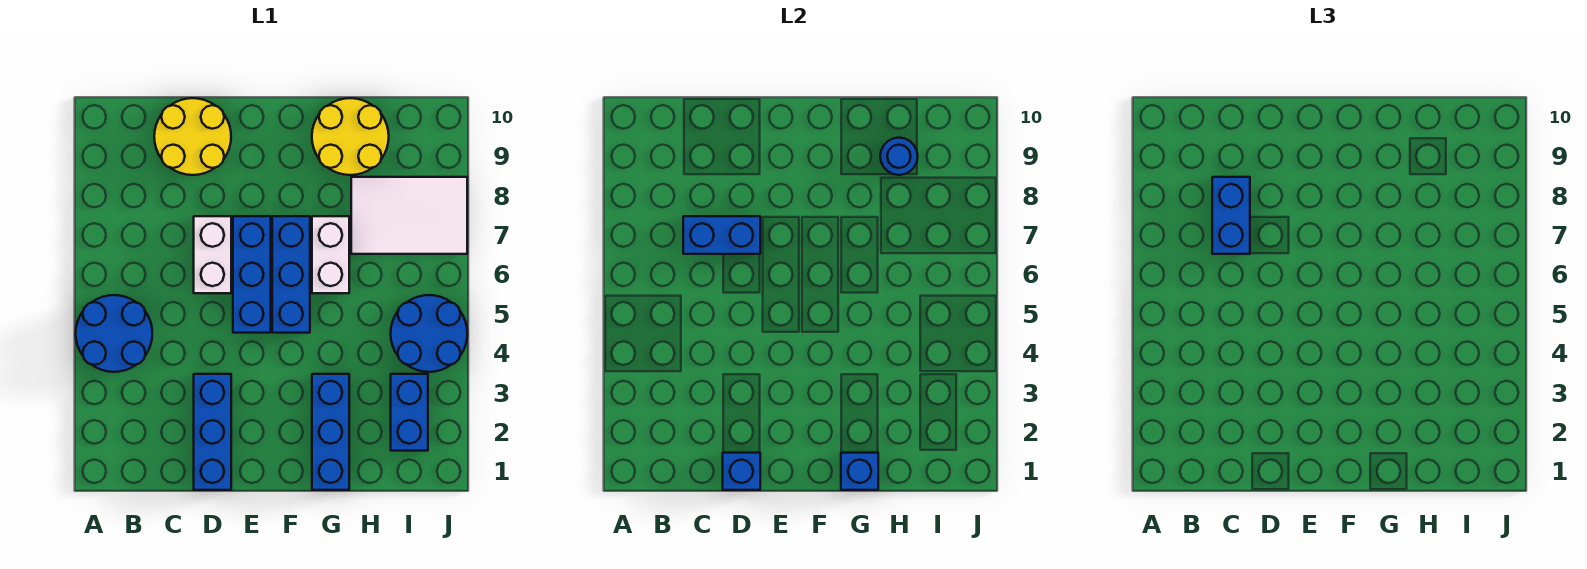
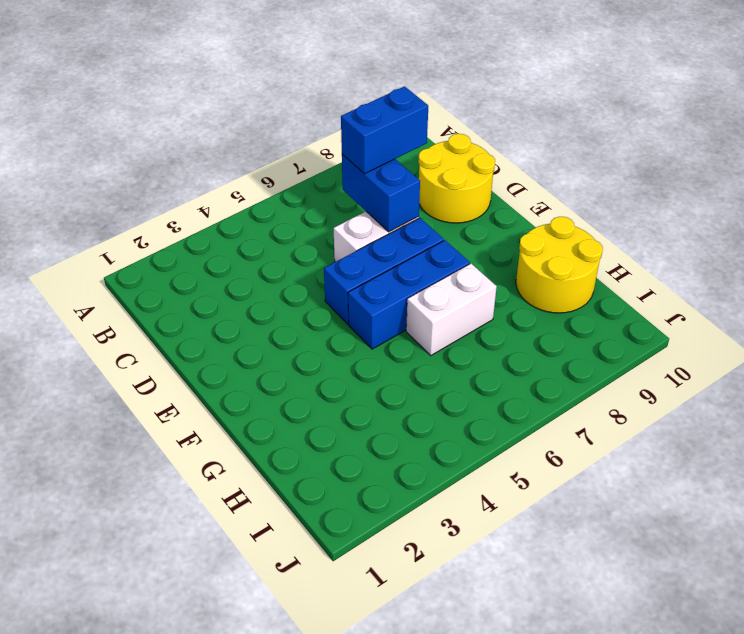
none -> blue round brick A4:B5 level 1
none -> blue brick D1:D3 level 1
none -> blue brick G1:G3 level 1

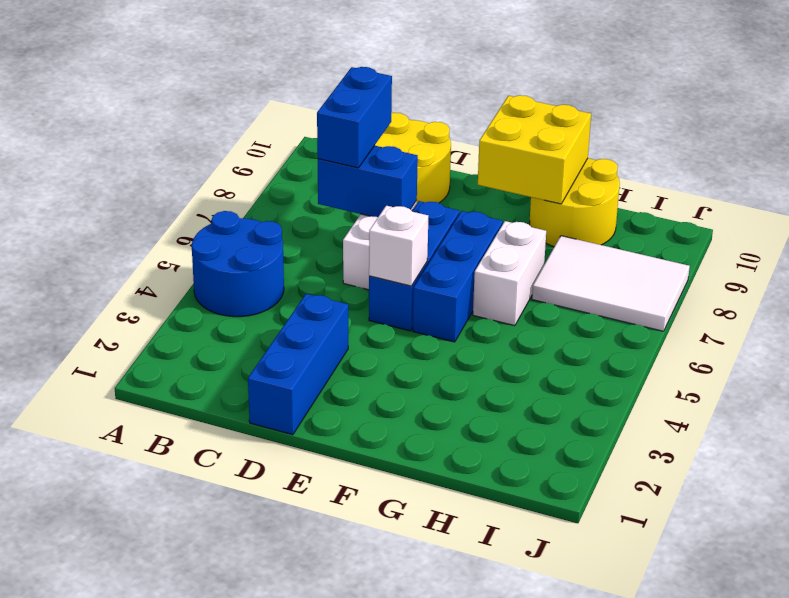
white brick E5 level 2 -> none
yellow brick F9:G10 level 2 -> none
none -> blue brick G1:G3 level 1
none -> blue brick I2:I3 level 1
none -> blue round brick I4:J5 level 1

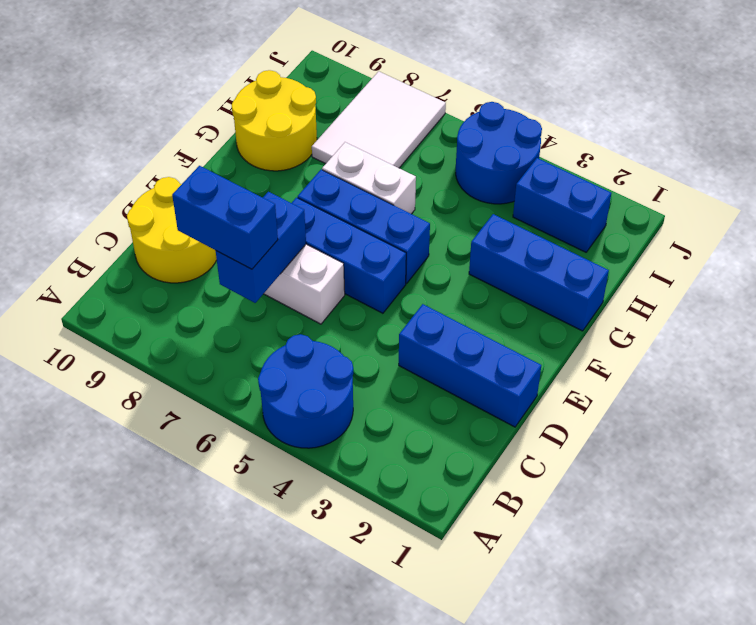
none -> blue brick D1 level 2
none -> blue brick G1 level 2
none -> blue round brick H9 level 2

